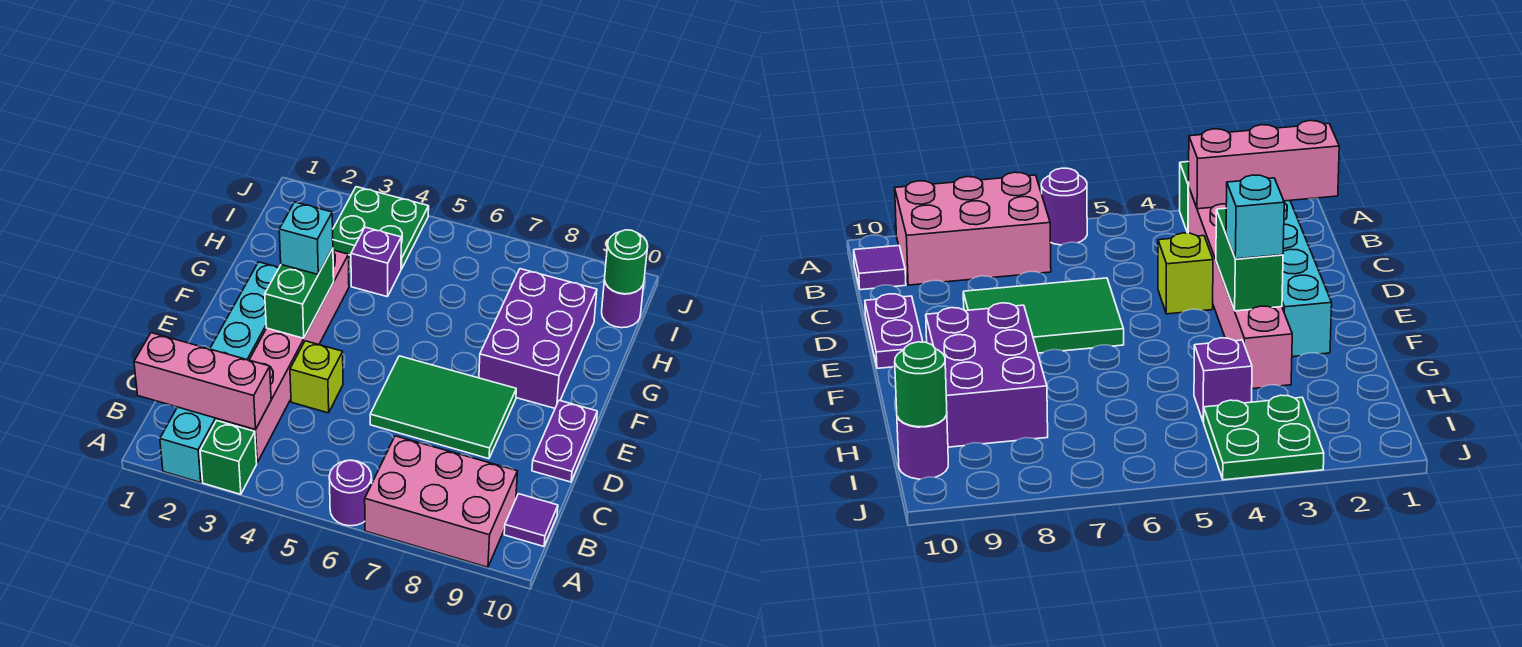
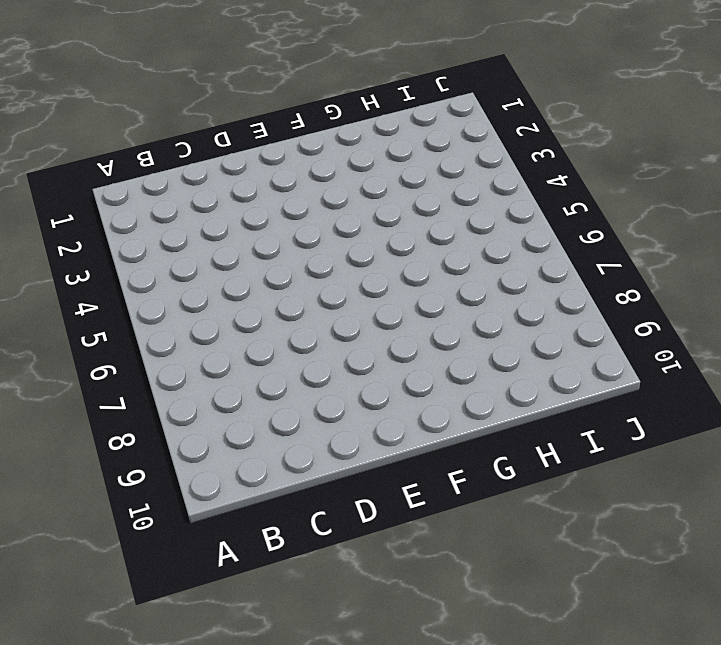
none -> cyan brick A2:F2 level 1
none -> green brick A3 level 1
none -> purple round brick A6 level 1

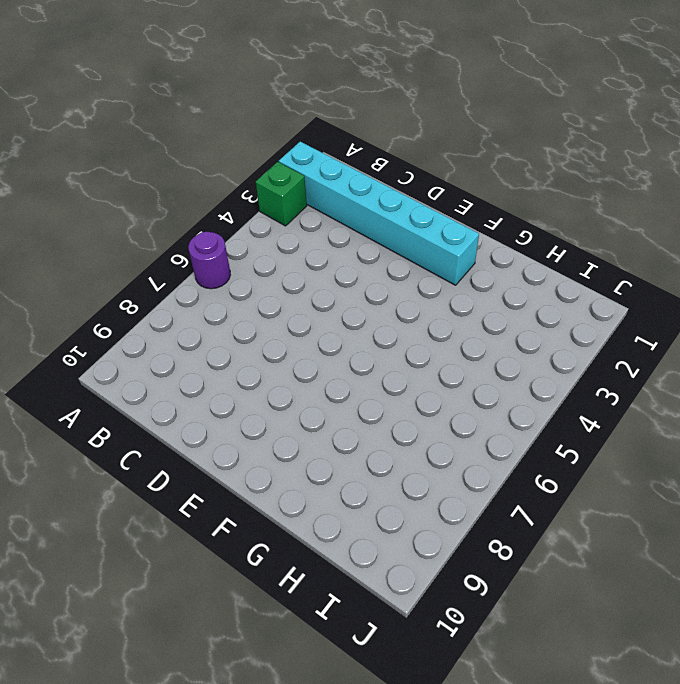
none -> pink brick A7:B9 level 1
none -> pink brick B3:G3 level 1
none -> purple tile B10 level 1

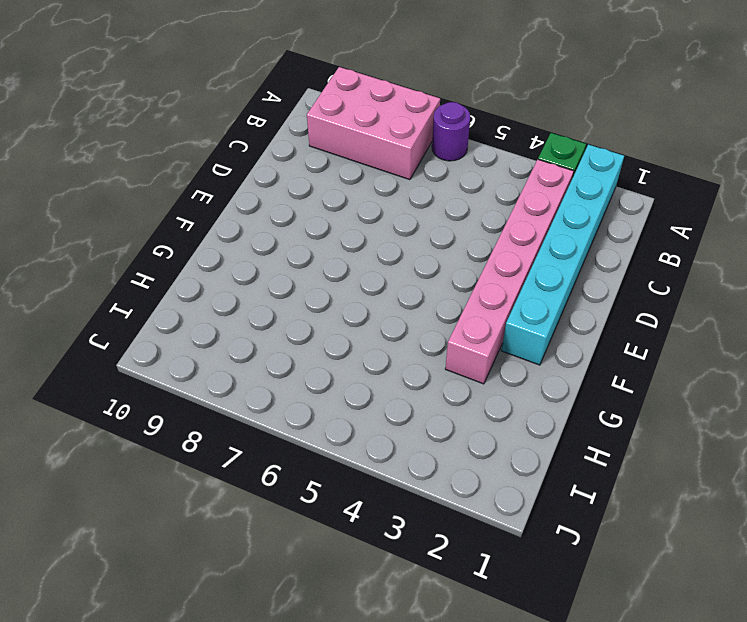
none -> purple tile B10 level 1
none -> lime brick D4 level 1
none -> green tile D6:E8 level 1

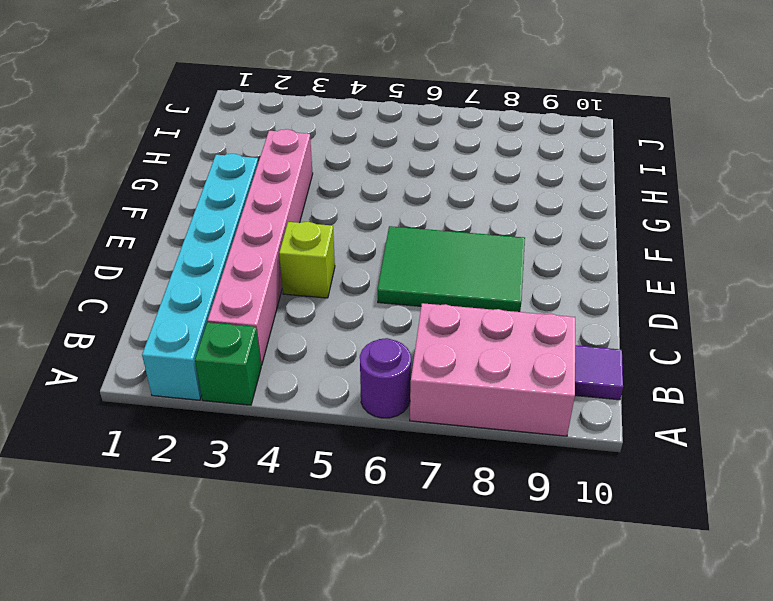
none -> purple plate D10:E10 level 1
none -> purple brick F8:H9 level 1
none -> purple brick H4 level 1

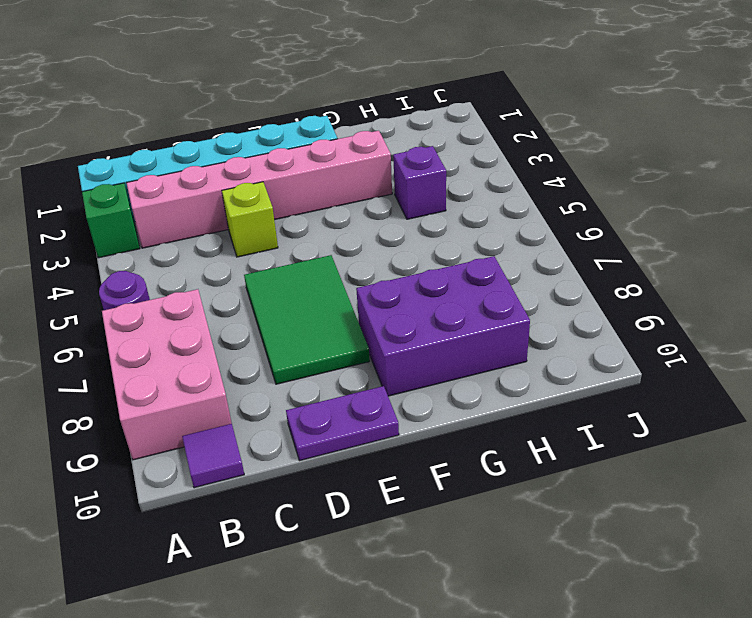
none -> green plate I3:J4 level 1
none -> purple round brick I10 level 1
none -> pink brick B1:B3 level 2

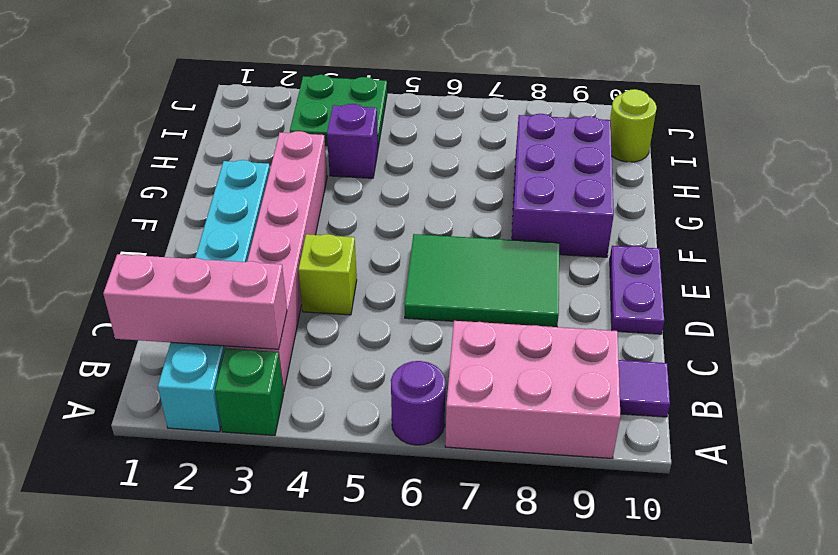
lime round brick I10 level 1 -> purple round brick I10 level 1
none -> green brick E3:F3 level 2
none -> green round brick I10 level 2
none -> cyan brick F3 level 3

